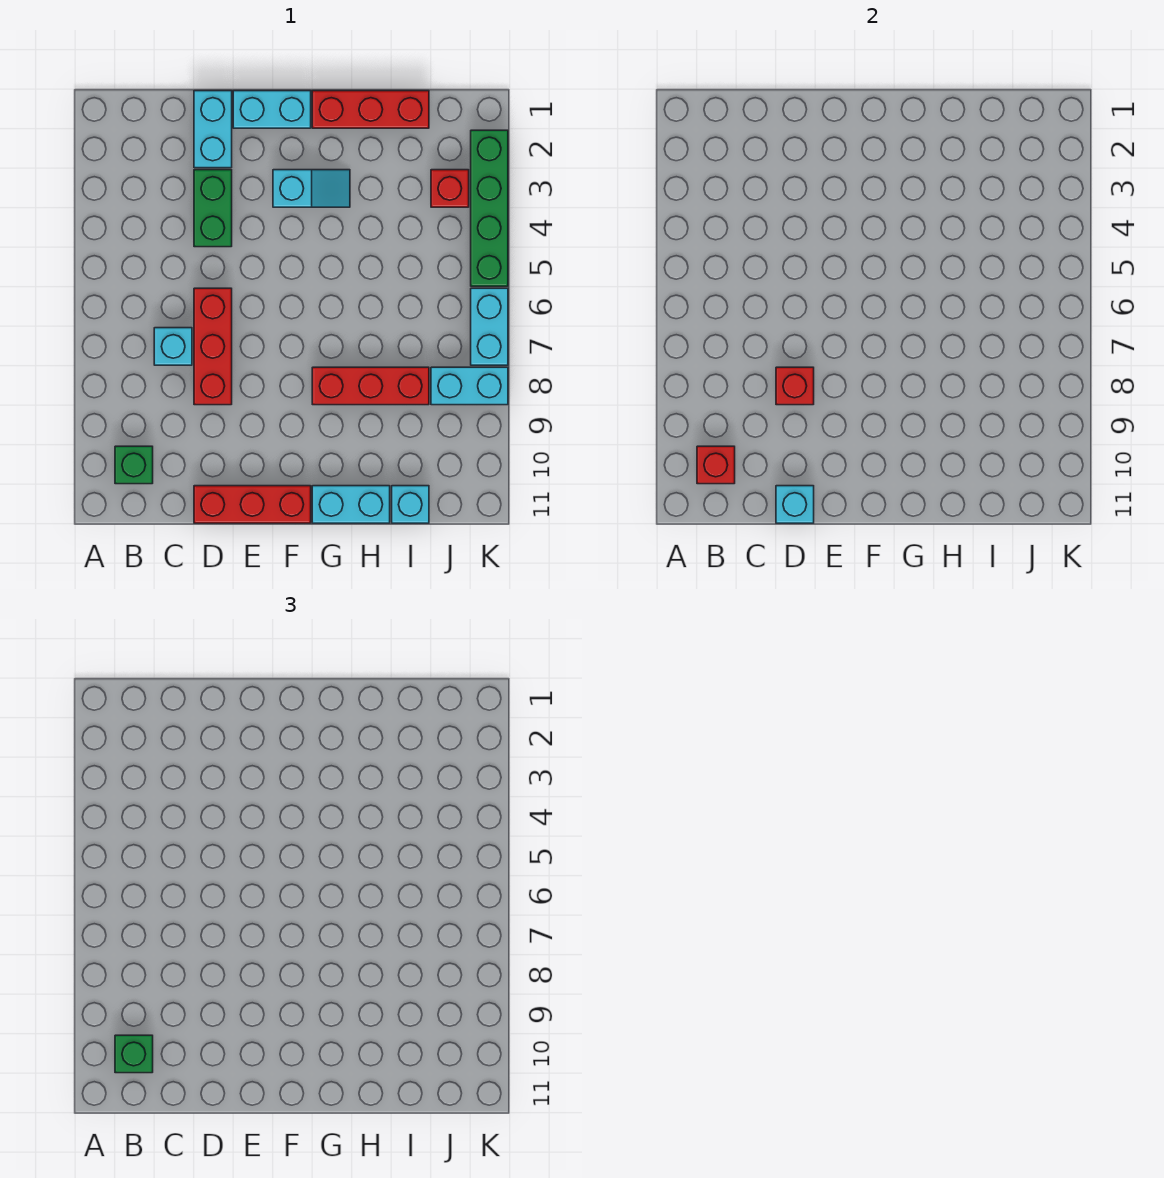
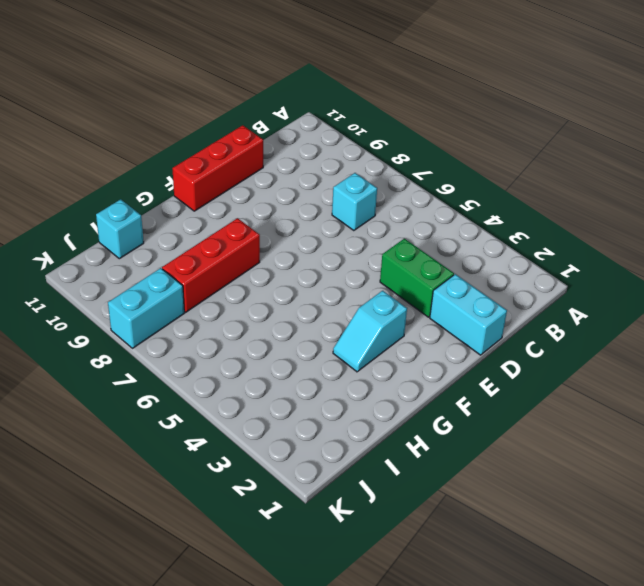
none -> green brick B10 level 1
none -> red brick D6:D8 level 1
none -> cyan brick E1:F1 level 1

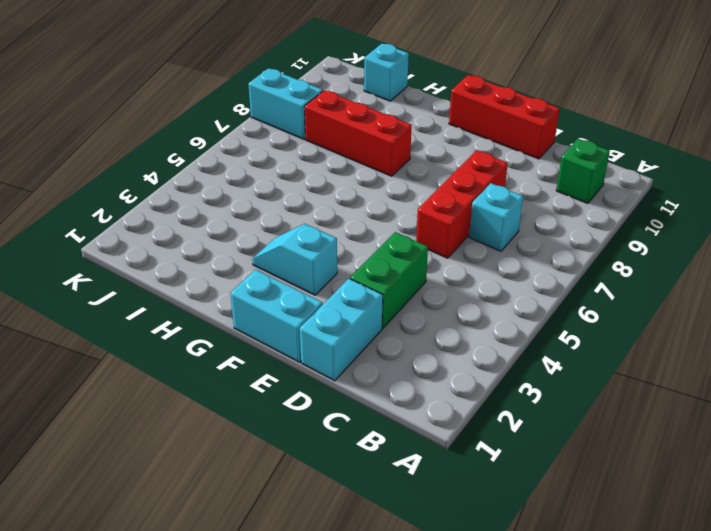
none -> red brick G1:I1 level 1
none -> cyan brick G11:H11 level 1
none -> red brick J3 level 1

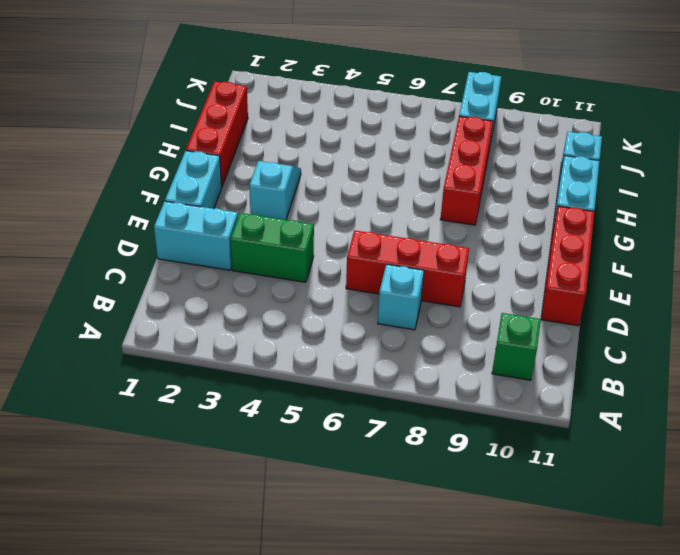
none -> red brick J3 level 1
none -> green brick K2:K5 level 1
none -> cyan brick K6:K7 level 1

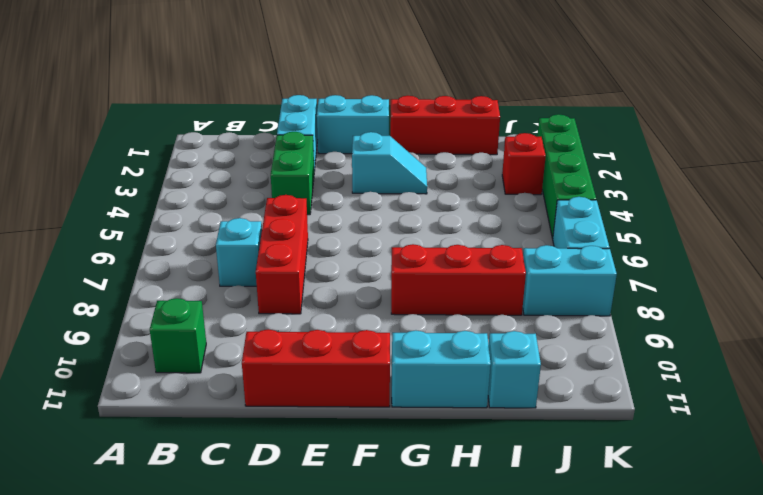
none -> red brick B10 level 2
none -> red brick D8 level 2
none -> cyan brick D11 level 2

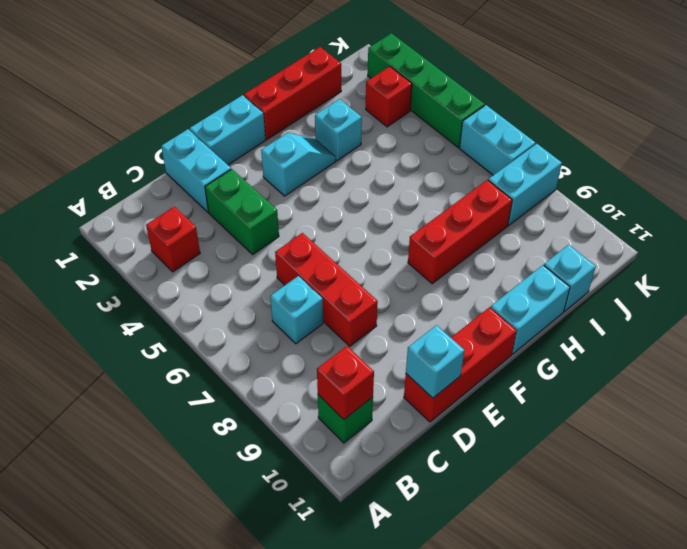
red brick B3 level 1 -> red brick D8 level 2
cyan brick H3 level 1 -> none
none -> green brick B10 level 3

